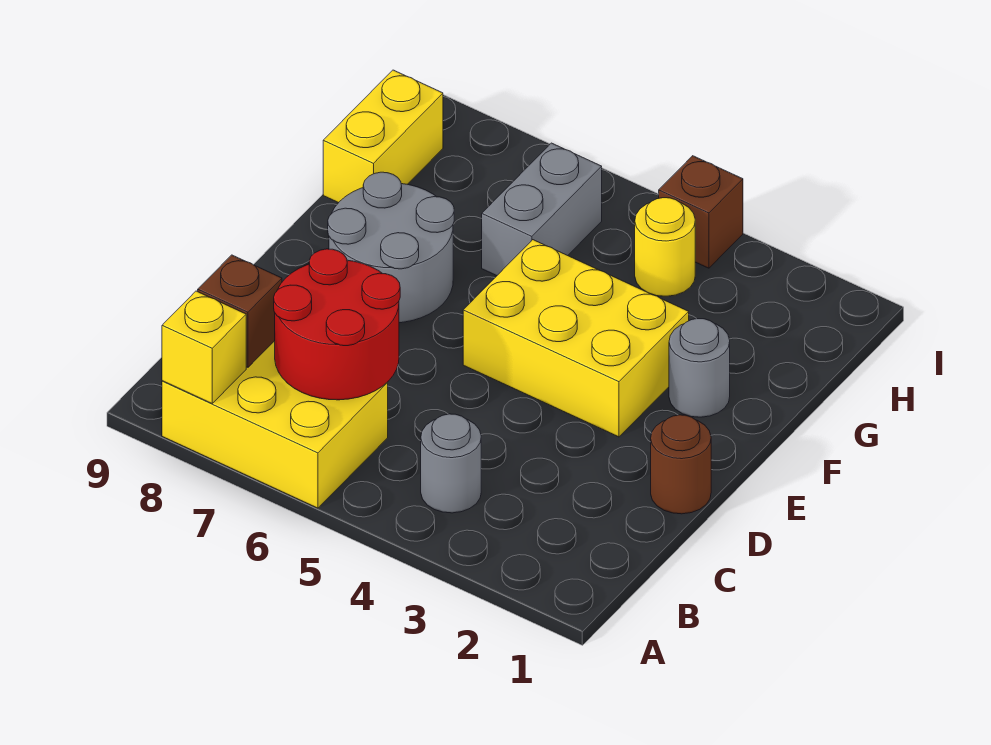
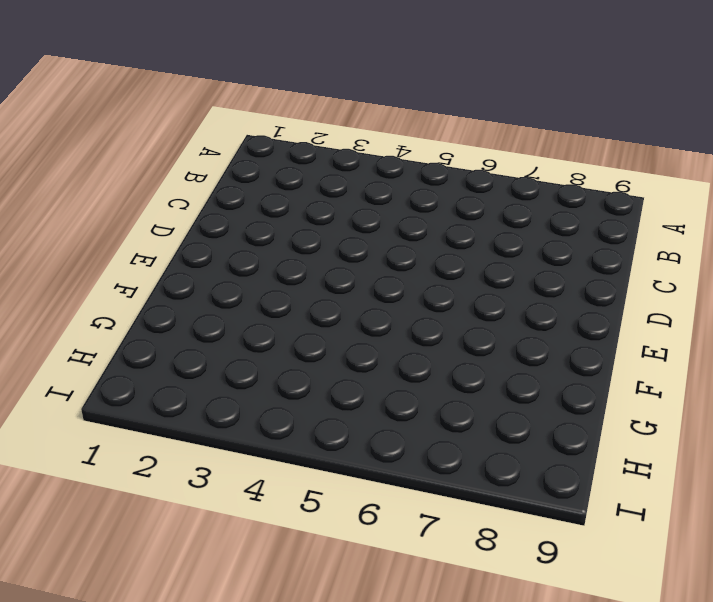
none -> yellow brick A6:B8 level 1
none -> grey round brick B4 level 1
none -> brown round brick D1 level 1

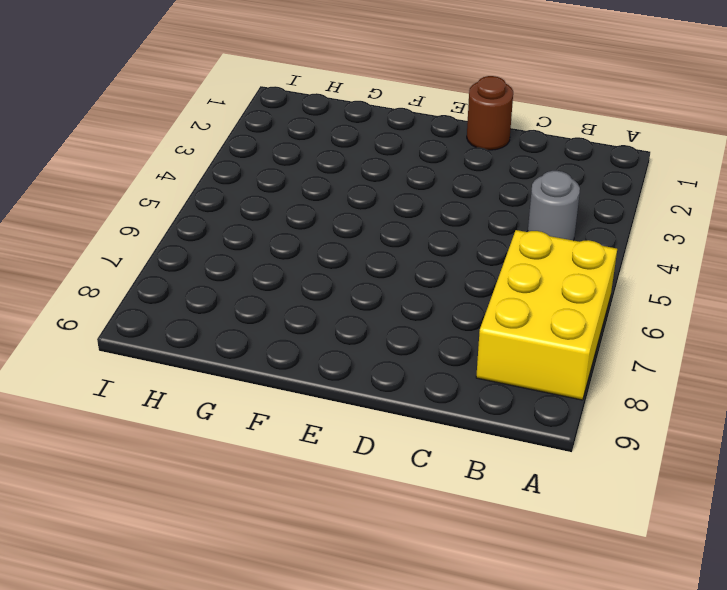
none -> yellow brick E3:F5 level 1
none -> grey round brick E7:F8 level 1
none -> grey round brick F2 level 1

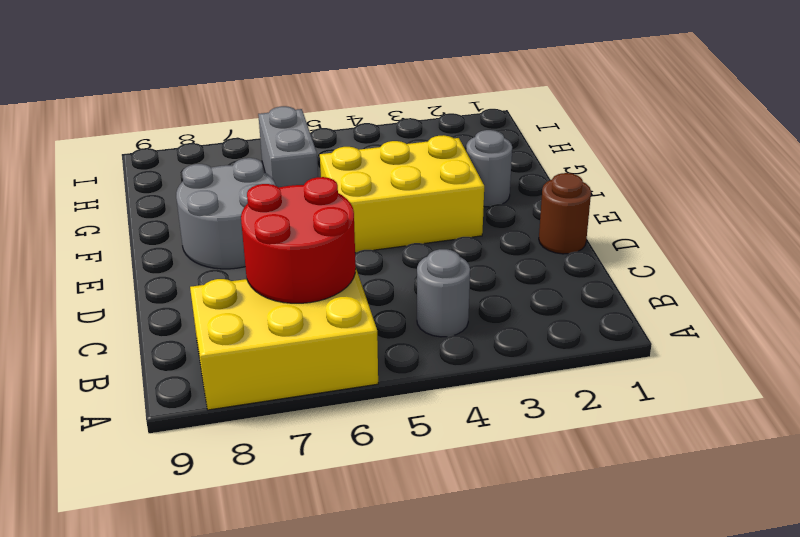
none -> yellow brick G9:H9 level 1
none -> yellow round brick H4 level 1
none -> brown brick I4 level 1

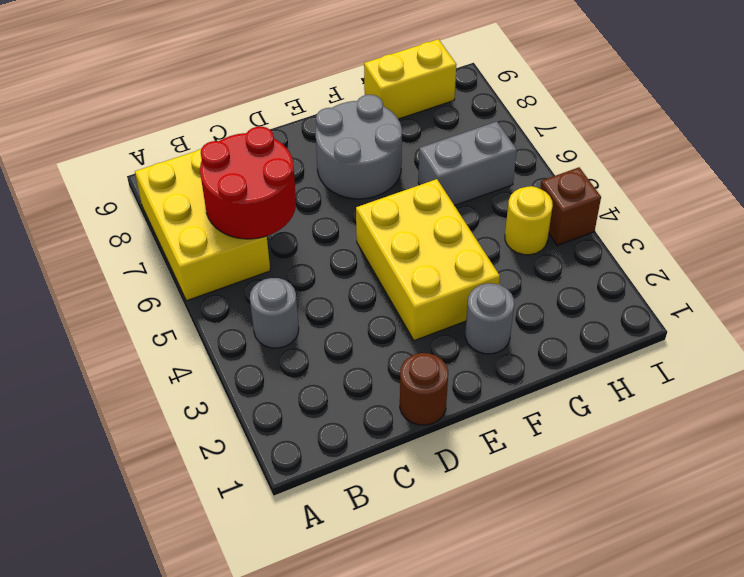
none -> yellow brick A8 level 2
none -> brown brick B8 level 2

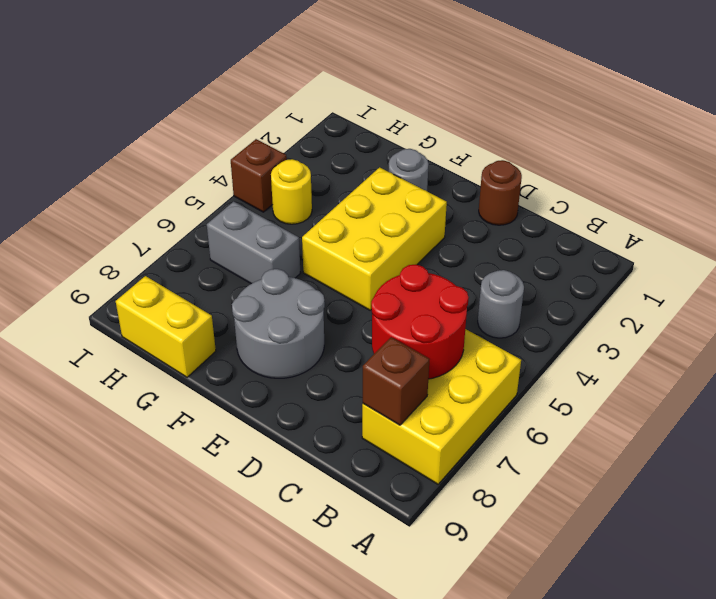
none -> yellow brick A8 level 2

